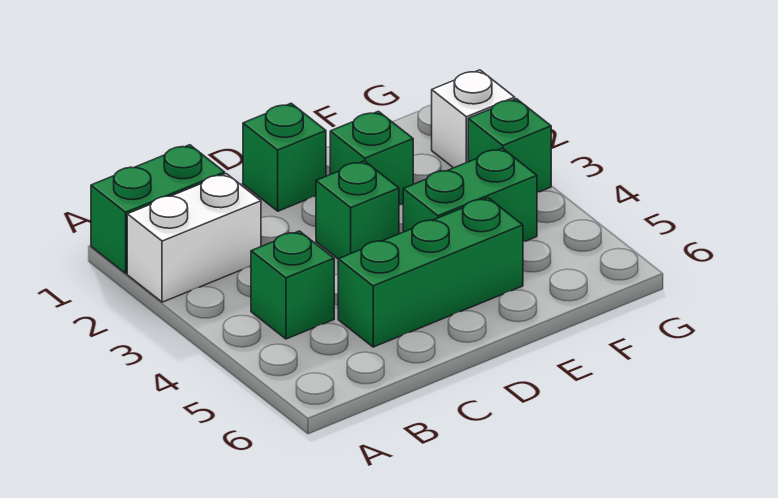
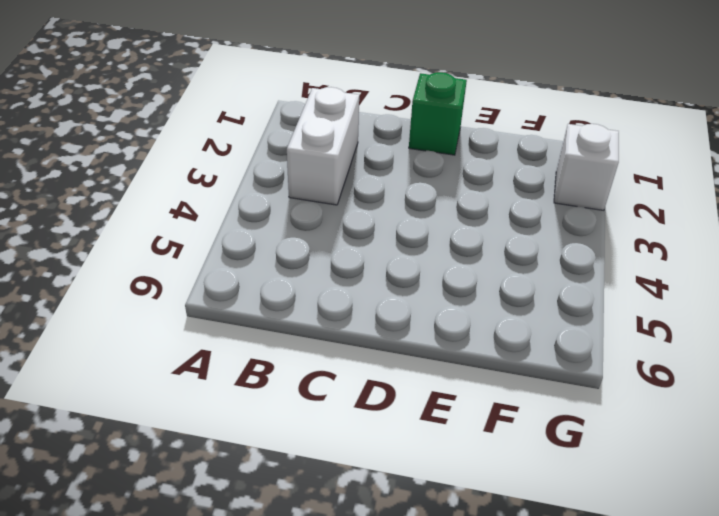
white brick B2:B3 level 1 -> white brick A2:B2 level 1
none -> green brick A1:B1 level 1
none -> green brick B4 level 1

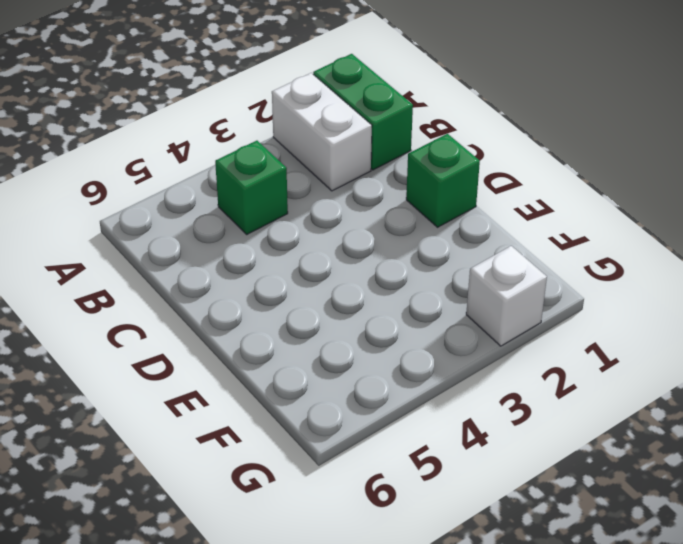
none -> green brick C5:E5 level 1
none -> green brick D3 level 1

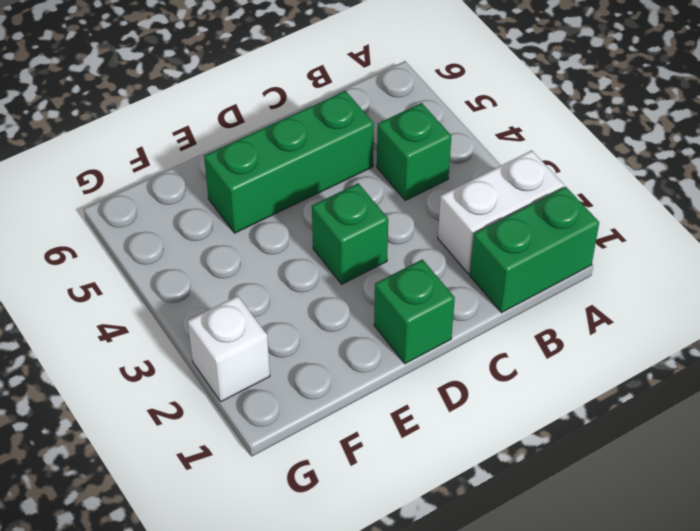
none -> green brick E2 level 1
none -> green brick E4:F4 level 1

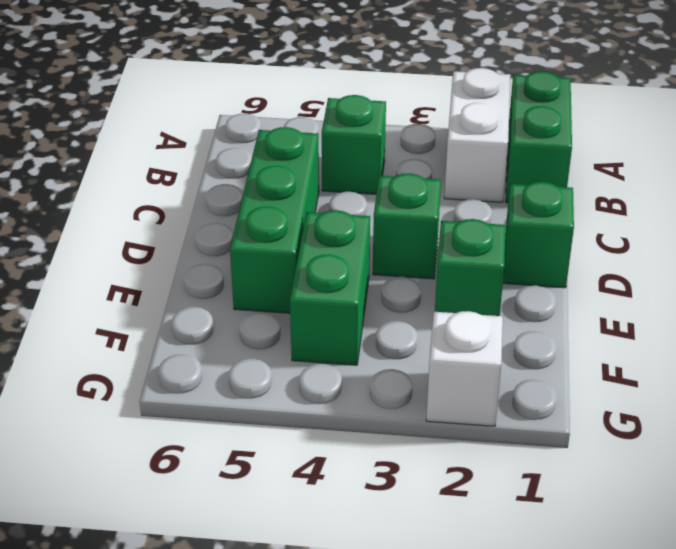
none -> green brick G3 level 1

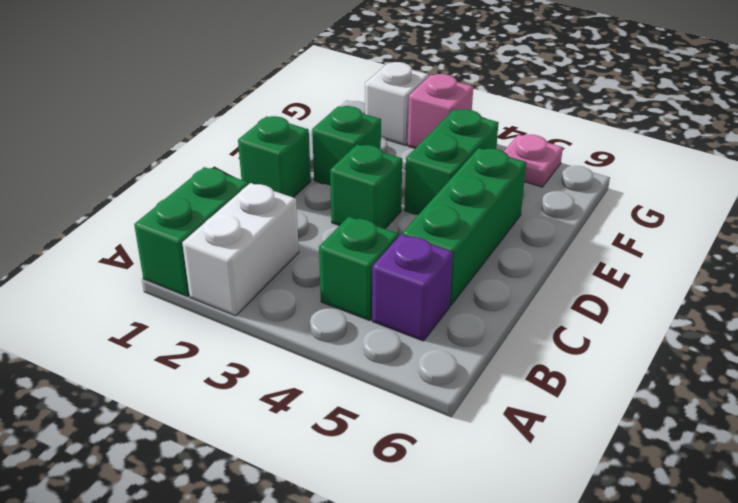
purple brick B5 level 1 -> none
pink brick G3 level 1 -> green brick G3 level 1
pink plate G5 level 1 -> none

